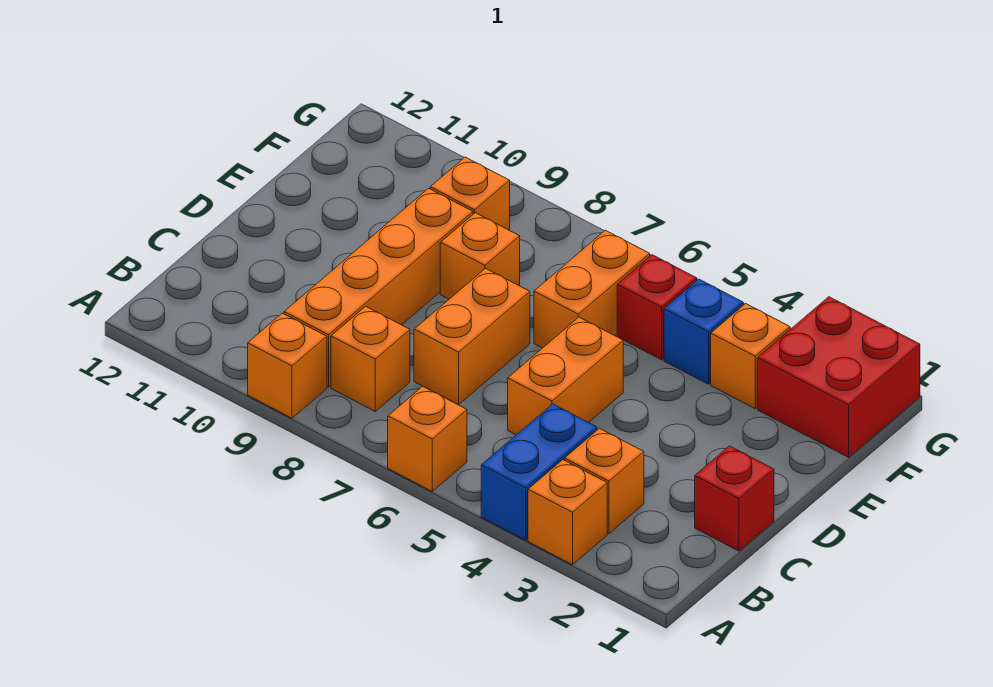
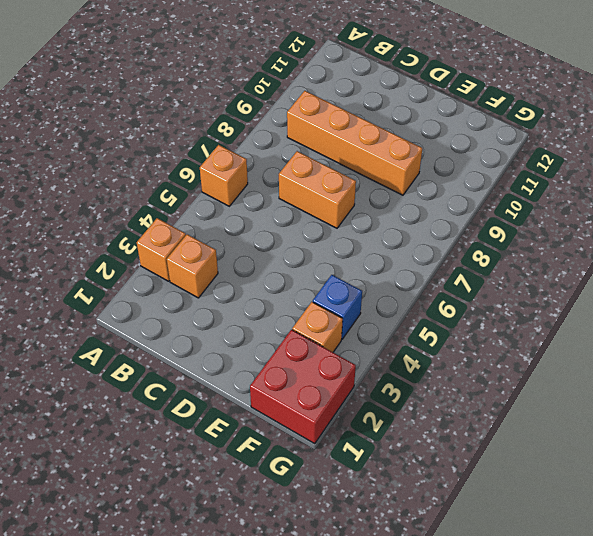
none -> blue brick A4:B4 level 1
none -> orange brick A9 level 1
none -> orange brick B8 level 1

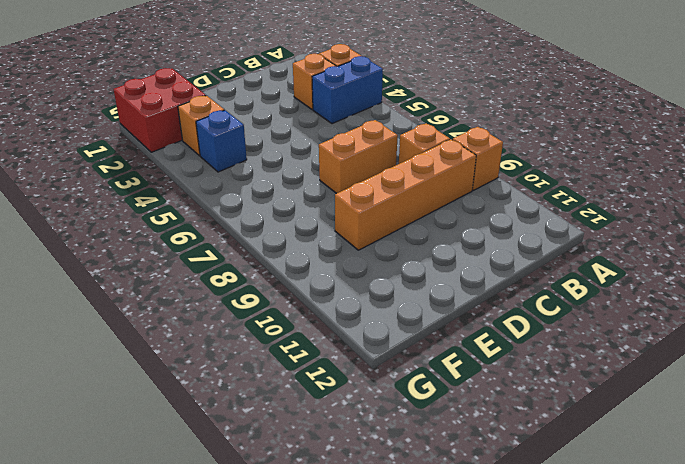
none -> orange brick A6 level 1
none -> red brick C1 level 1
none -> orange brick C5:D5 level 1

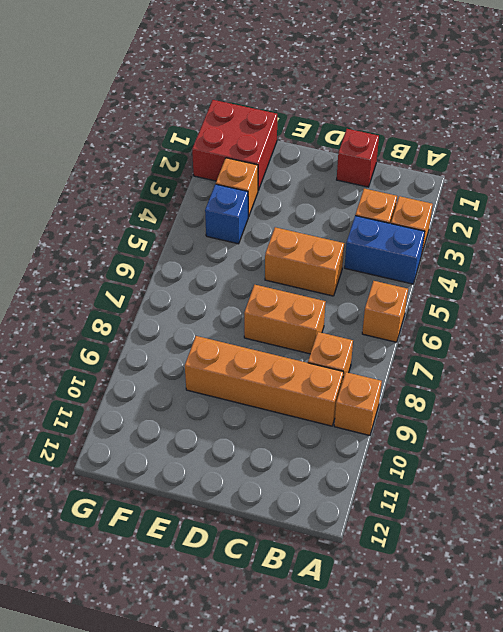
none -> orange brick E6:F6 level 1
none -> orange brick E8 level 1
none -> red brick F5 level 1

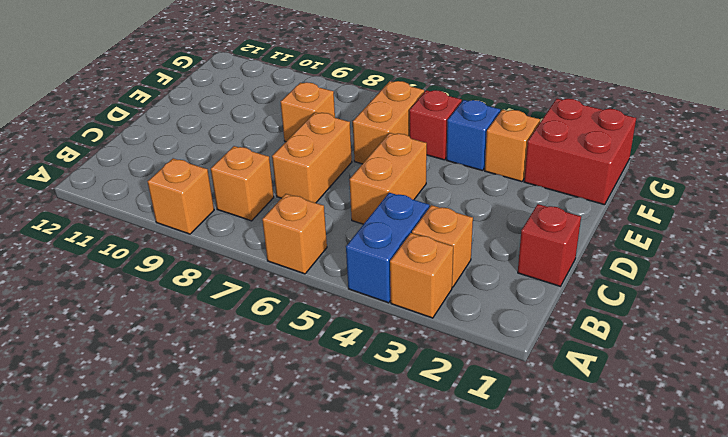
none -> orange brick B9:E9 level 1
none -> orange brick F9 level 1

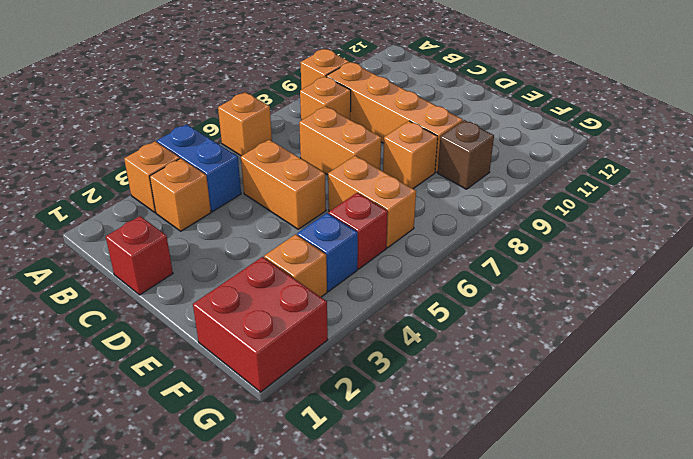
brown brick F9 level 1 -> orange brick F9 level 1

